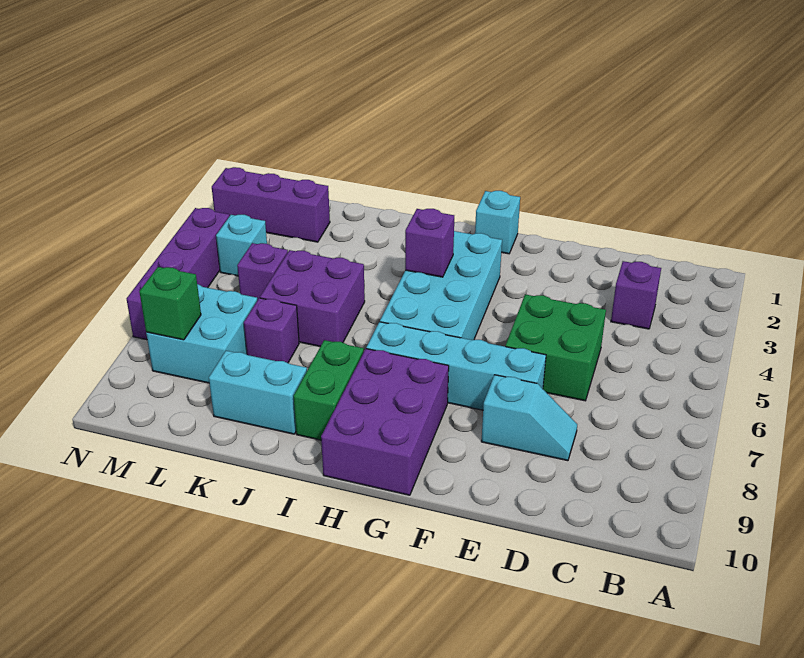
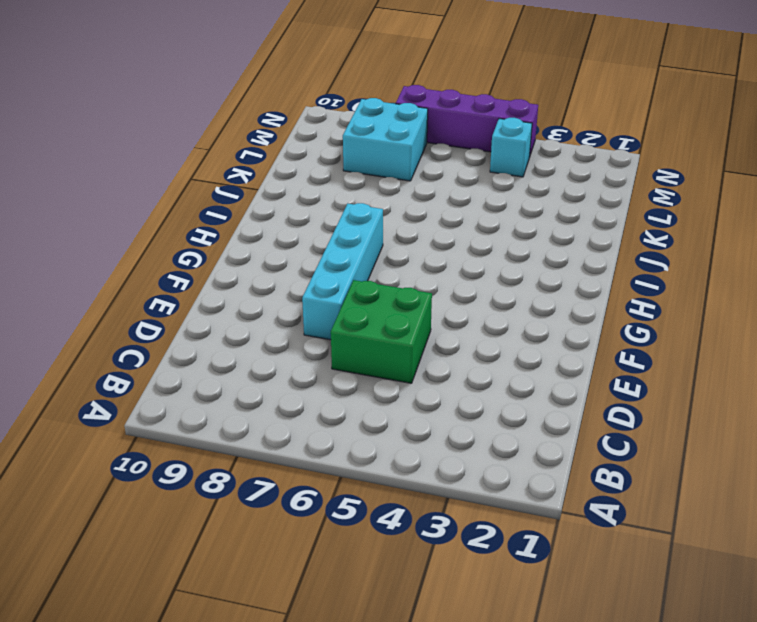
none -> purple brick C3 level 1
none -> cyan slope D8:E8 level 1 top E
none -> cyan brick G1 level 1

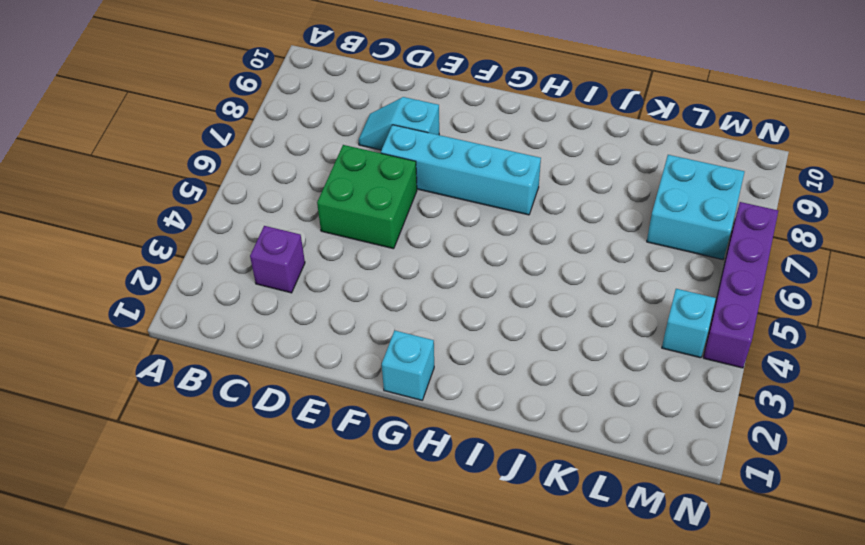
none -> cyan brick G3:H6 level 1
none -> purple brick G8:H10 level 1
none -> green brick I8:I9 level 1

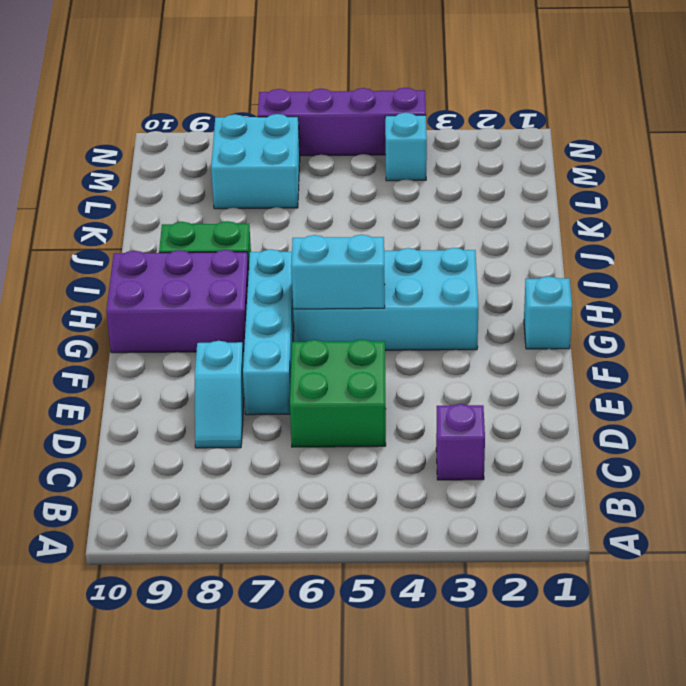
cyan brick G5:G6 level 2 -> cyan brick J9:K9 level 1
none -> purple brick J5:K6 level 1
none -> purple brick K7 level 1
none -> purple brick L2:N2 level 1

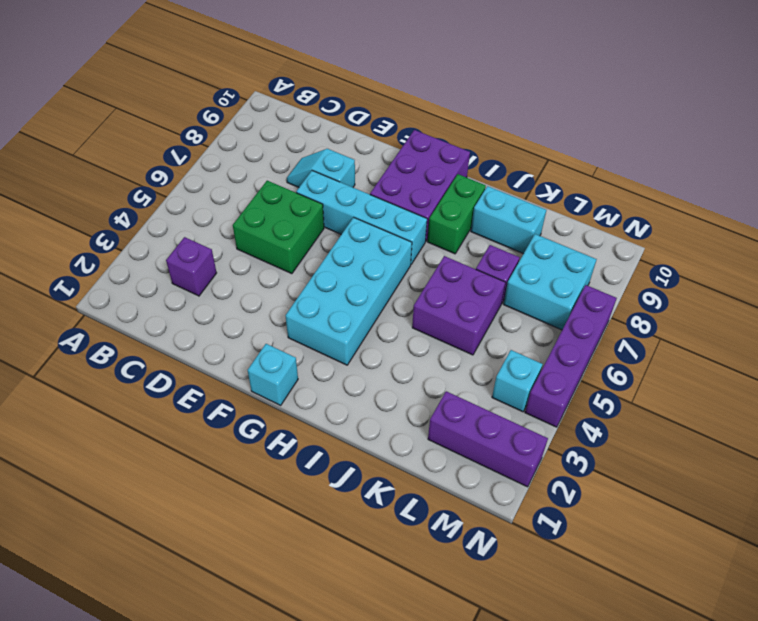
none -> purple brick L5 level 1
none -> purple brick H4 level 2
none -> green brick M8 level 2

